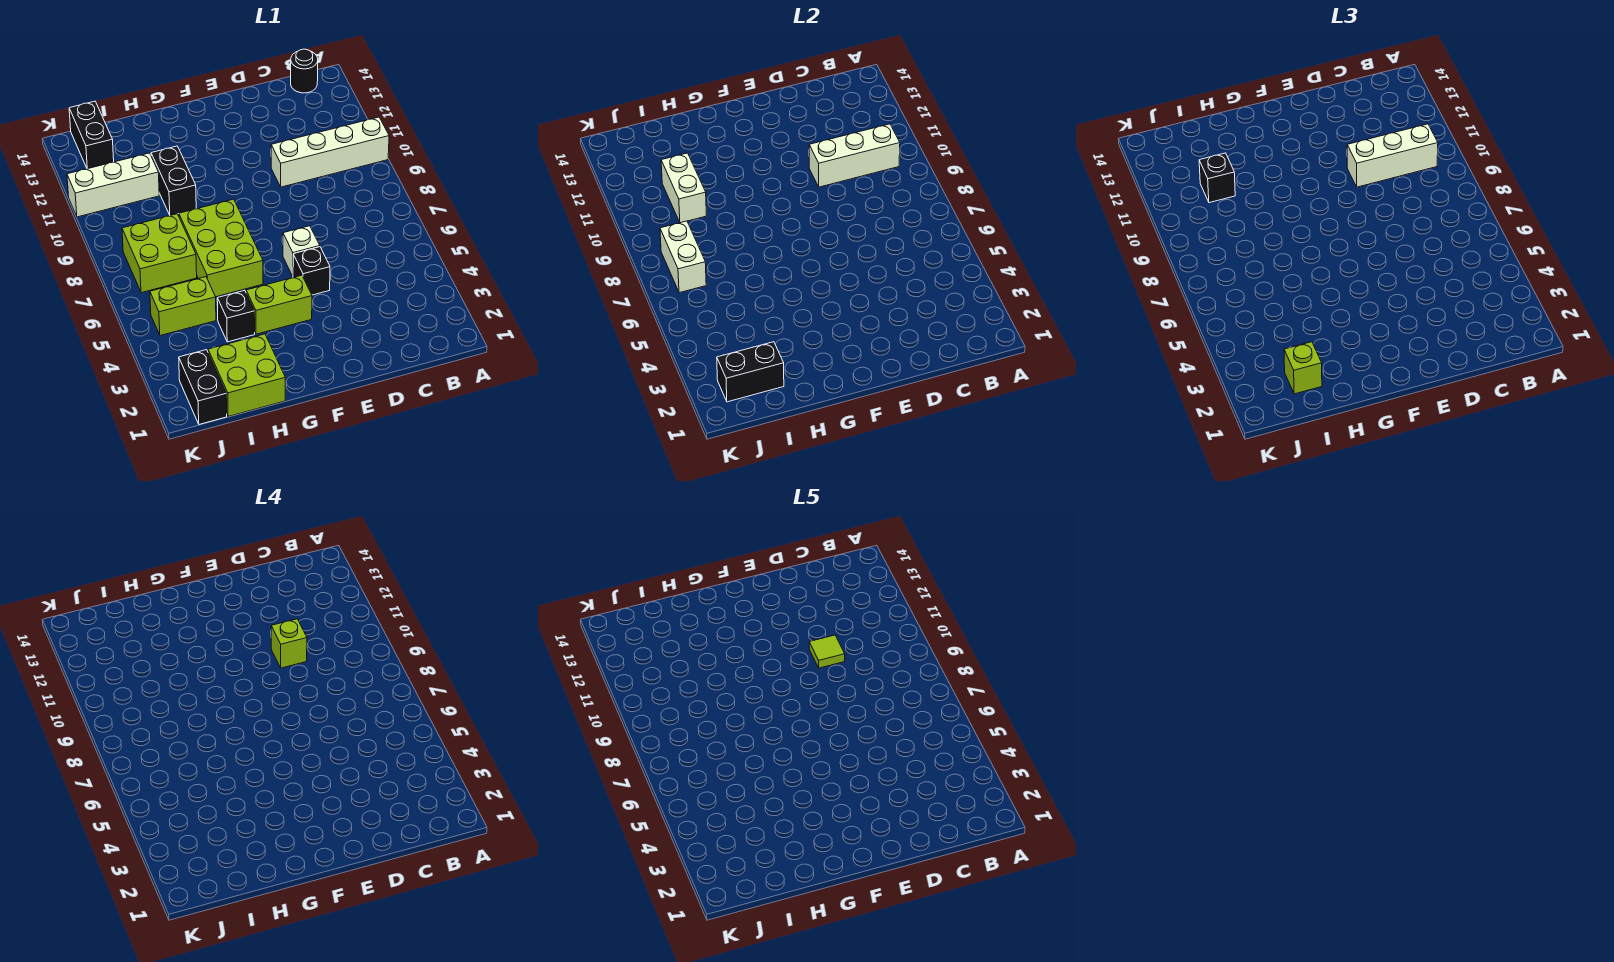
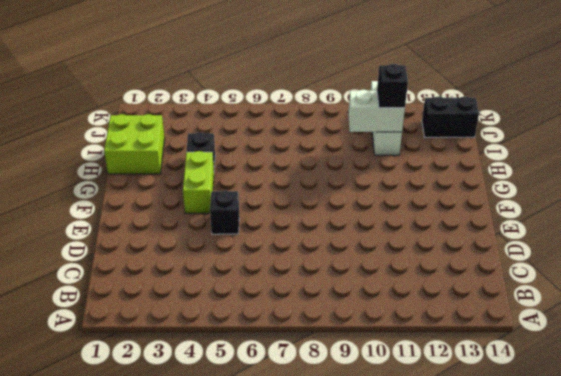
none -> white brick A10:D10 level 1
none -> black round brick B14 level 1
none -> white brick E6 level 1

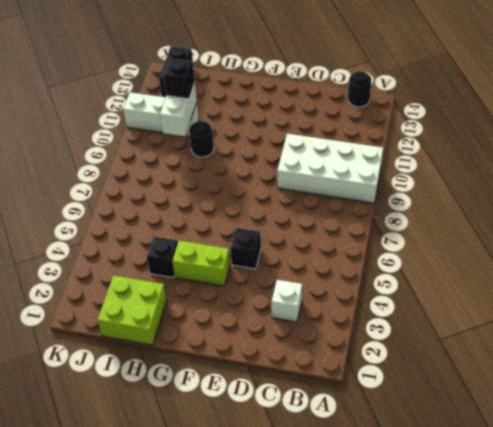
white brick A9:D10 level 1 -> white brick A10:D10 level 1
white brick C3 level 1 -> white brick E6 level 1
black round brick H10 level 1 -> black brick H10:H11 level 1
none -> lime brick G6:H8 level 1
none -> lime brick I5:J5 level 1
none -> lime brick I7:J8 level 1

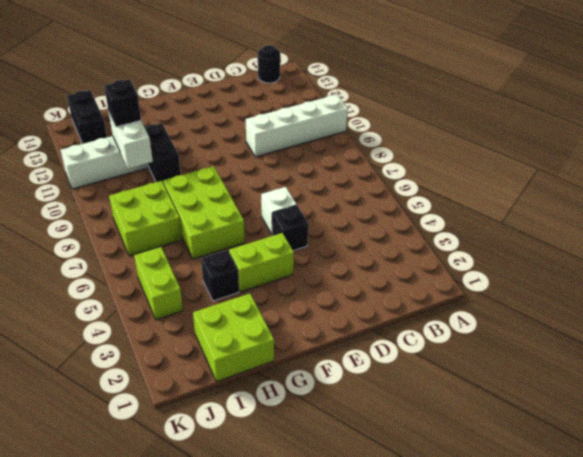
lime brick J4:J5 level 1 -> lime brick I5:J5 level 1
none -> black brick J1:J2 level 1
none -> white brick B10:D10 level 2
none -> black brick I2:J2 level 2

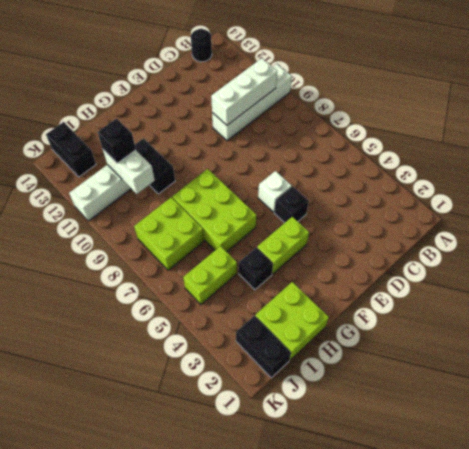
none -> black brick I2:J2 level 2
none -> white brick J7:J8 level 2
none -> white brick B10:D10 level 3

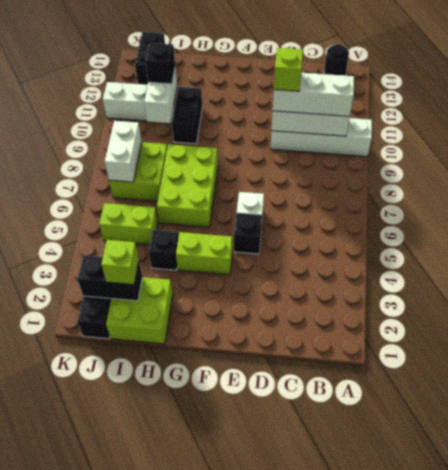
none -> lime tile D10 level 5

